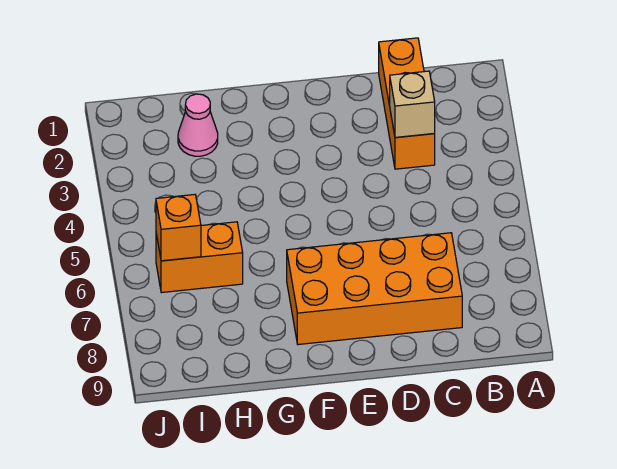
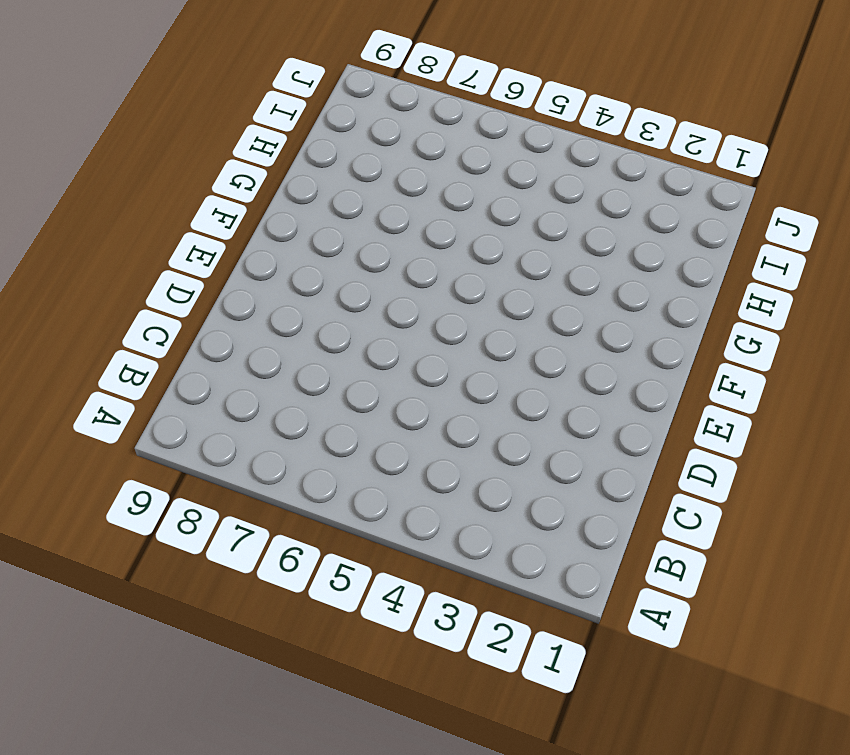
none -> orange brick C1:C3 level 1
none -> orange brick C7:F8 level 1

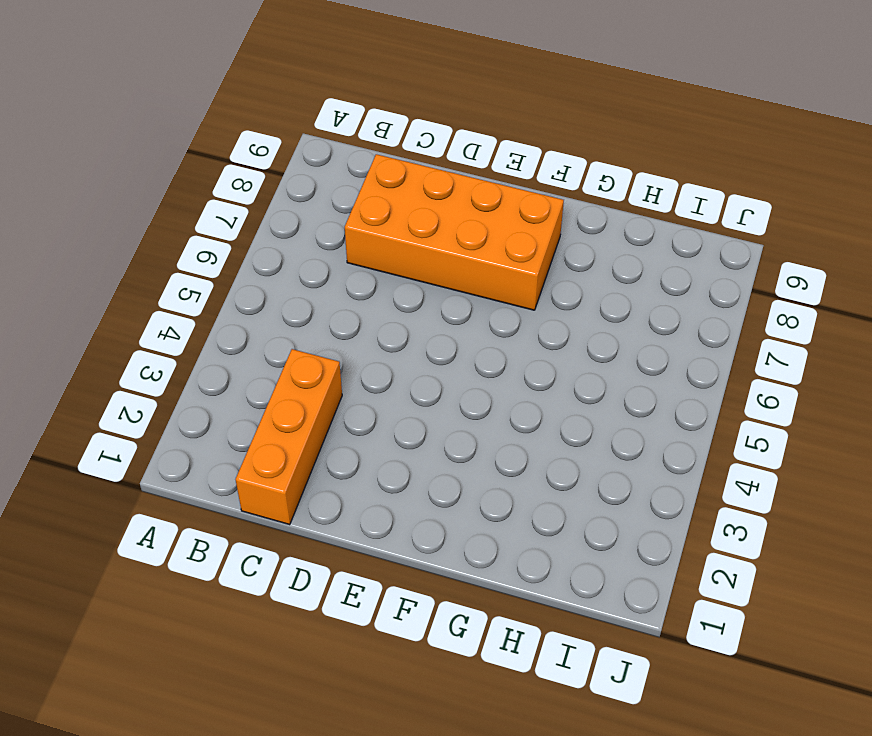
none -> pink cone H2 level 1
none -> orange brick H6:I6 level 1

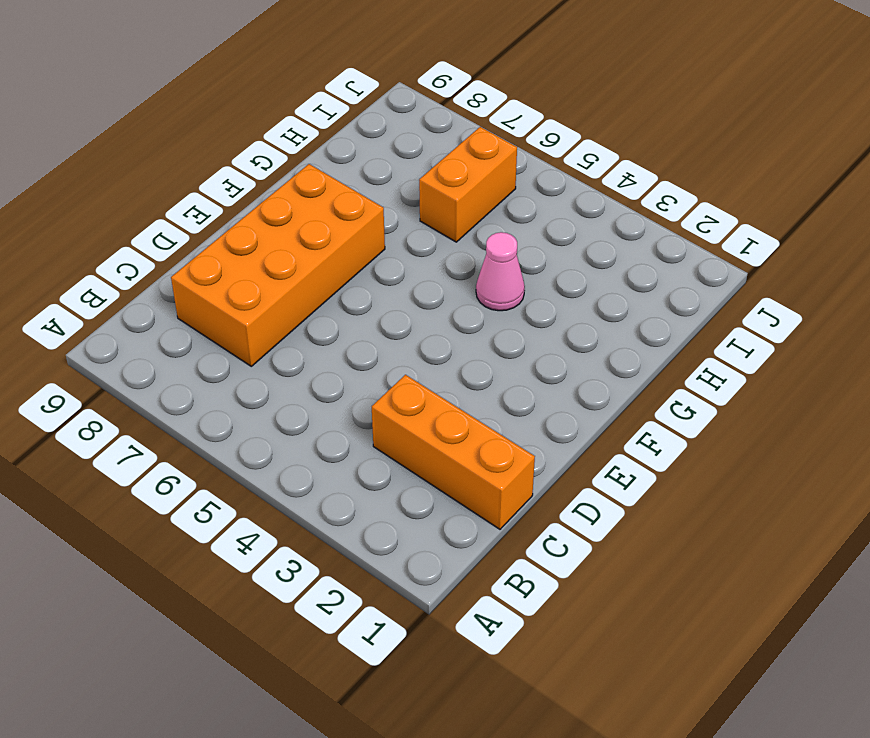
pink cone G4 level 1 -> pink cone H2 level 1
none -> tan brick C3 level 2
none -> orange brick I6 level 2

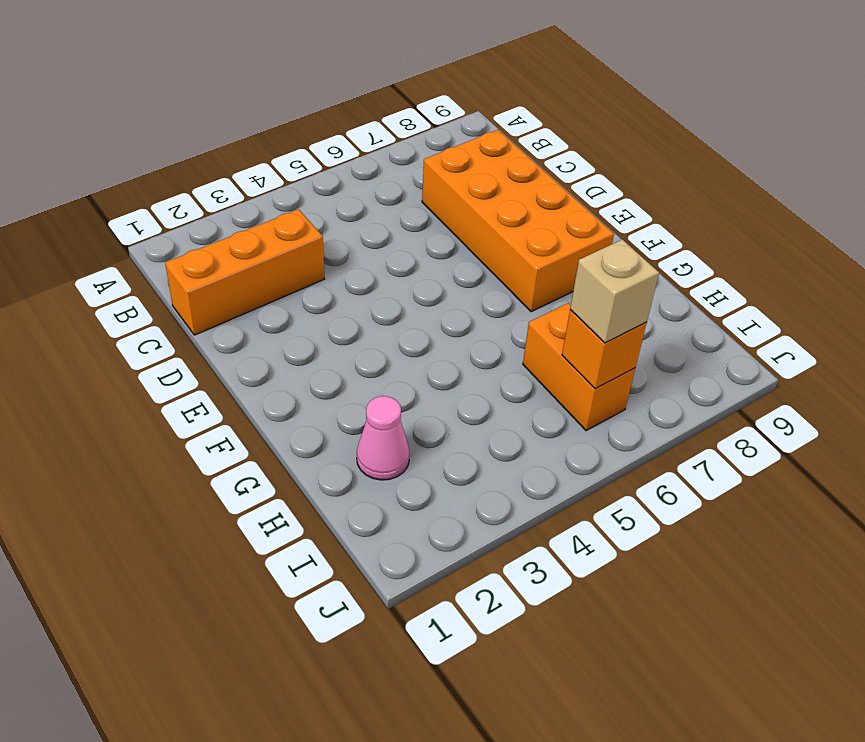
tan brick I6 level 3 -> tan brick C3 level 2

